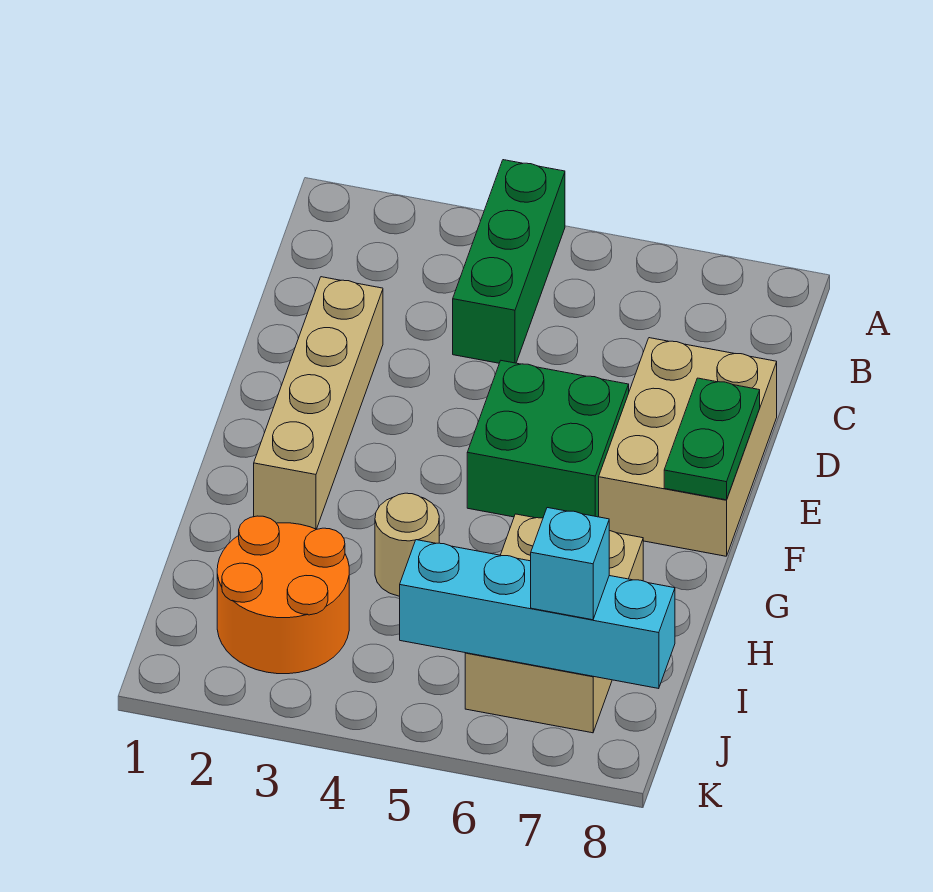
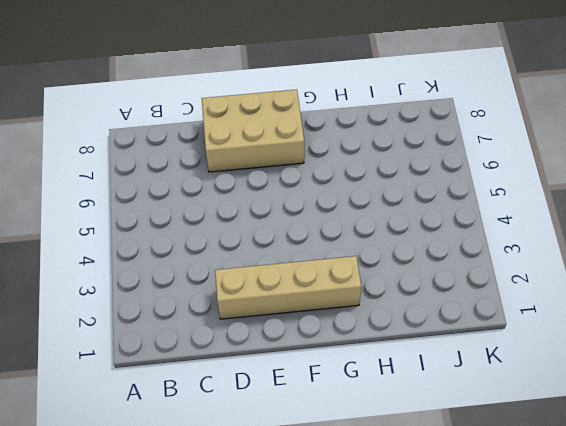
none -> green brick A4:C4 level 1
none -> green brick E5:F6 level 1

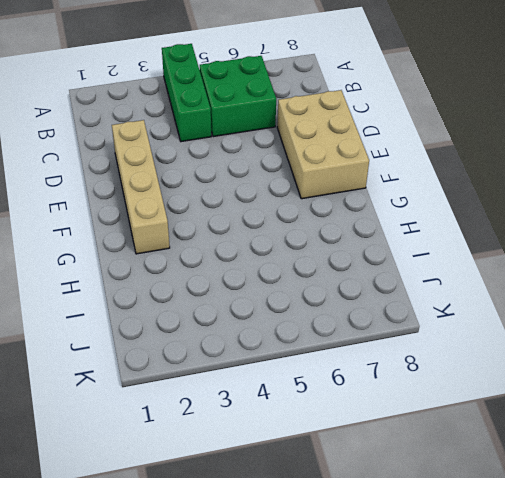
green brick B5:C6 level 1 -> green brick E5:F6 level 1
none -> tan round brick H4 level 1
none -> tan brick H6:J7 level 1

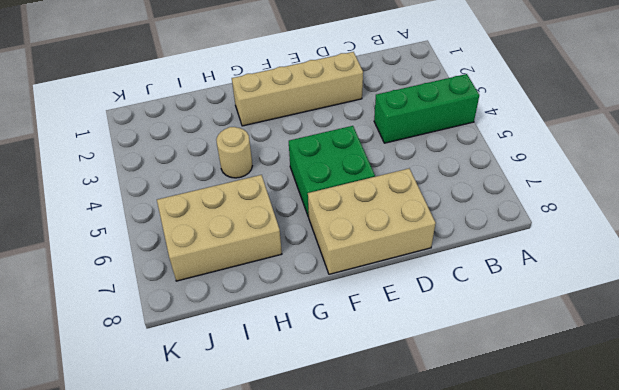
none -> orange round brick I2:J3 level 1
none -> green plate E8:F8 level 2

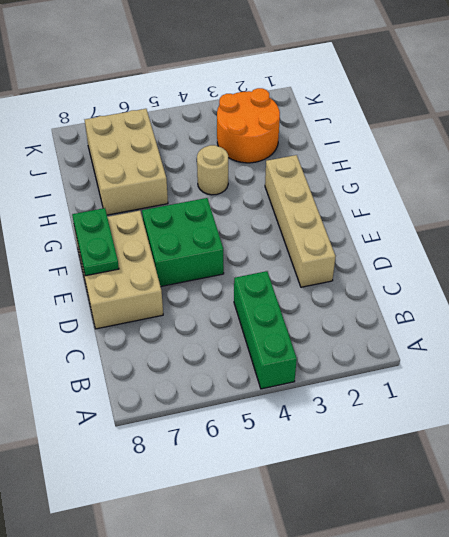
none -> cyan brick J5:J8 level 2
none -> cyan brick J7 level 3

